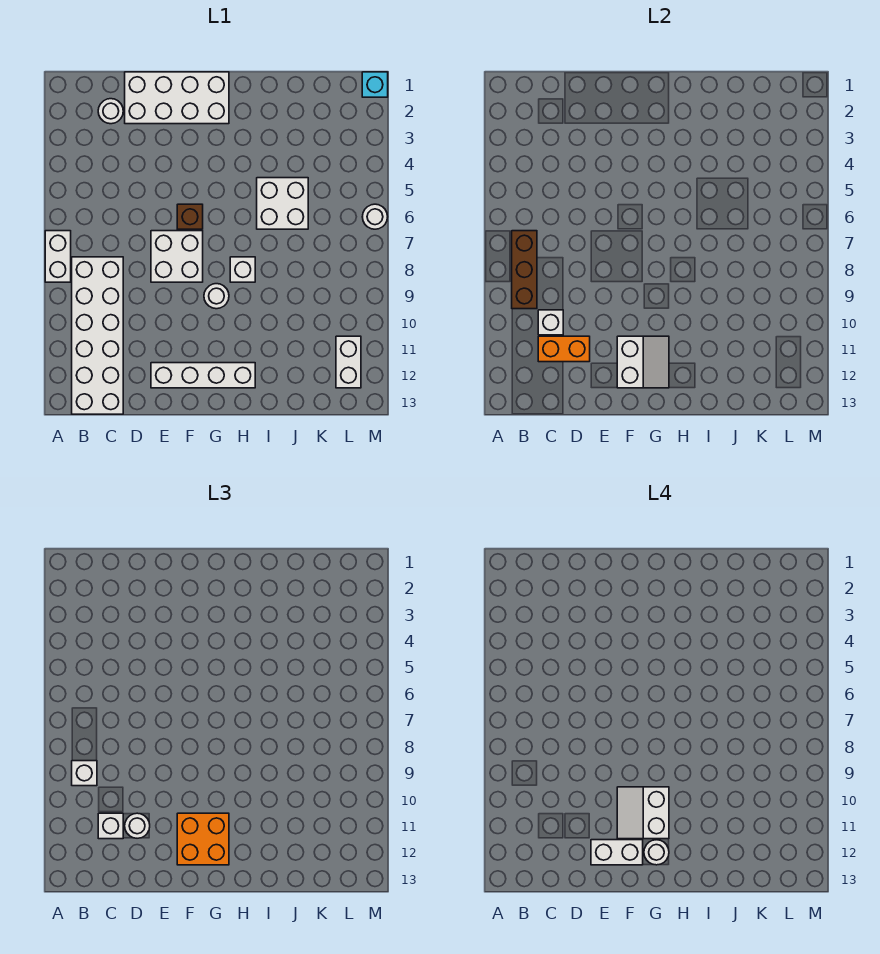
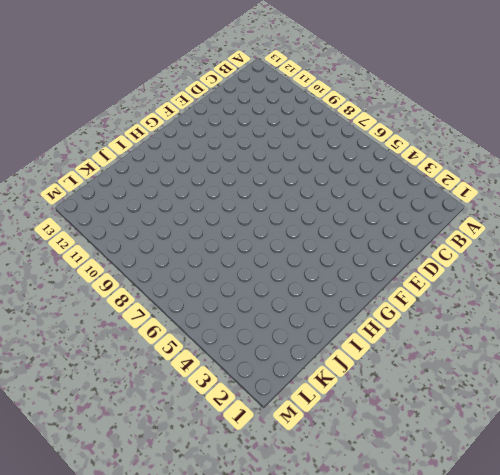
none -> white brick A7:A8 level 1
none -> white brick B8:C13 level 1
none -> white round brick C2 level 1

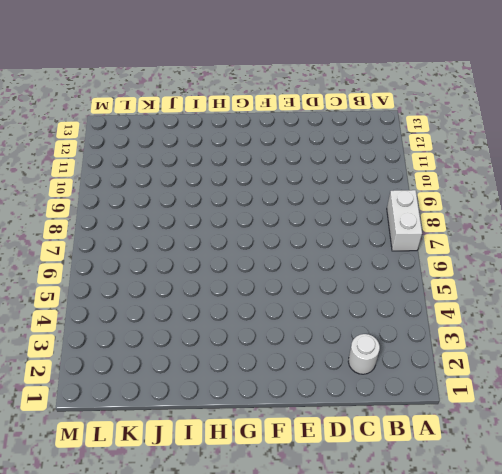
none -> white brick B8:C13 level 1
none -> white brick D1:G2 level 1
none -> white brick E7:F8 level 1

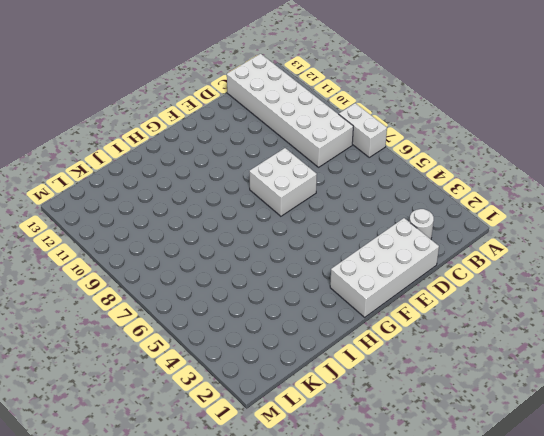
none -> white brick E12:H12 level 1
none -> brown brick F6 level 1
none -> white round brick G9 level 1

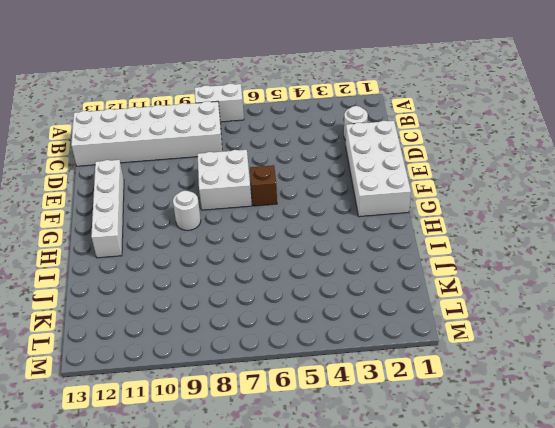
none -> white brick H8 level 1
none -> white brick I5:J6 level 1
none -> white brick L11:L12 level 1

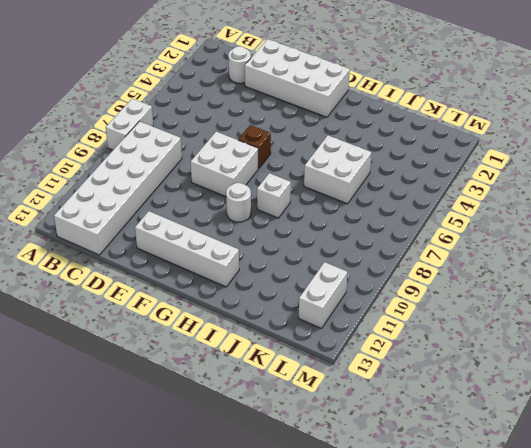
none -> cyan brick M1 level 1
none -> white round brick M6 level 1
none -> brown brick B7:B9 level 2

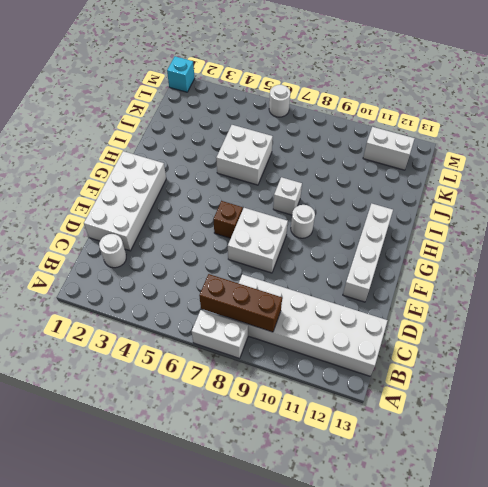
none -> white brick C10 level 2
none -> orange brick C11:D11 level 2
none -> white slope F11:G12 level 2 top F

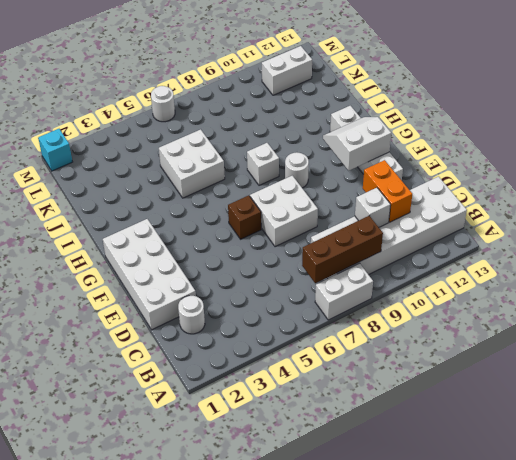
none -> white brick B9 level 3
none -> white brick C11 level 3
none -> white round brick D11 level 3

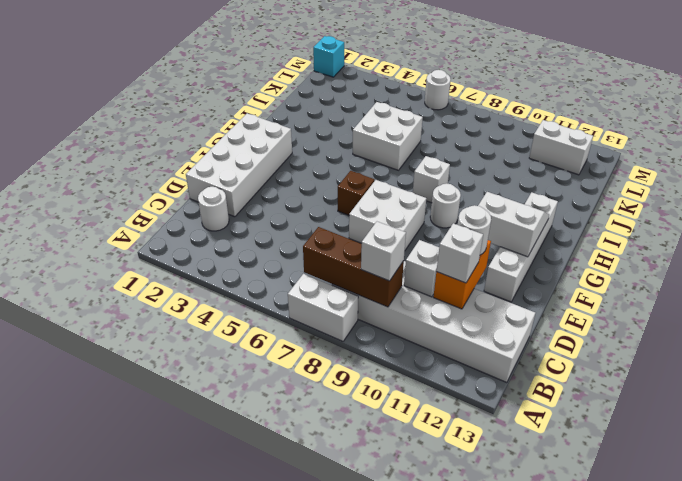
none -> orange brick F11:G12 level 3
none -> white brick E12:F12 level 4
none -> white slope F10:G11 level 4 top G

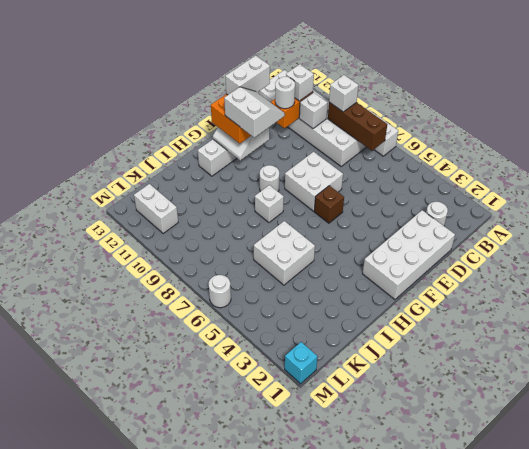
none -> white round brick G12 level 4

